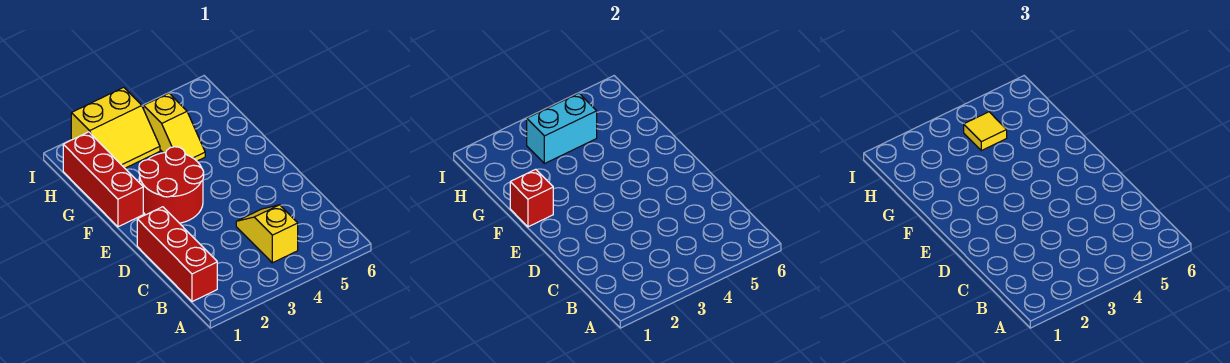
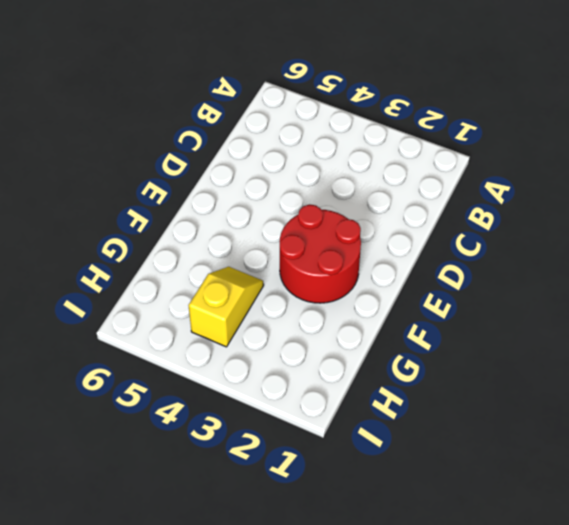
none -> red brick B1:D1 level 1
none -> yellow slope B4:C4 level 1 top B

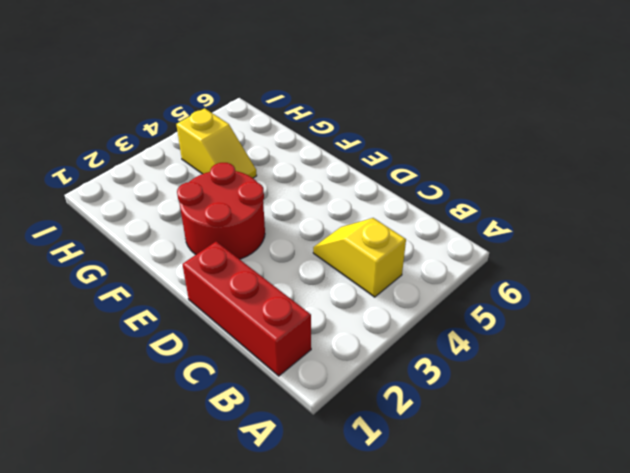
none -> red brick F1:H1 level 1
none -> yellow slope H2:I3 level 1 top I

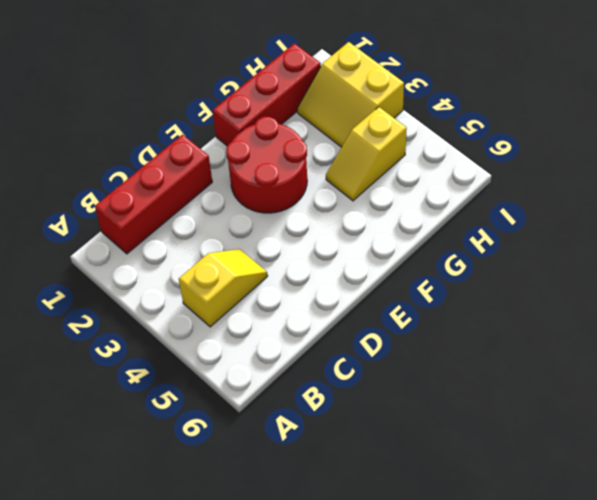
none -> red brick F1 level 2
none -> cyan brick H3:H4 level 2

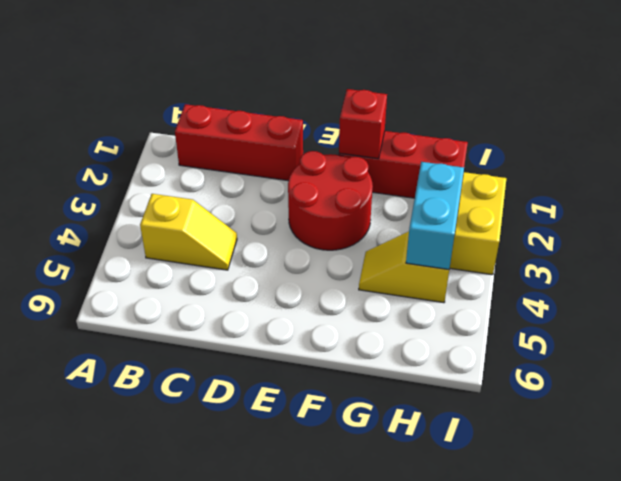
none -> yellow tile H4 level 3

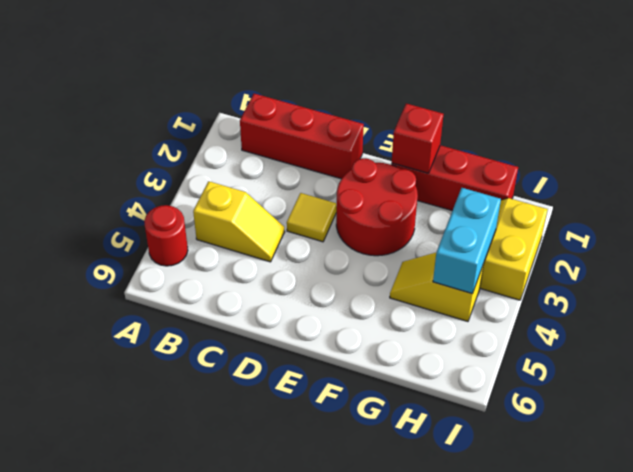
red round brick A5 level 1 -> none
yellow tile D3 level 1 -> yellow tile H4 level 3

